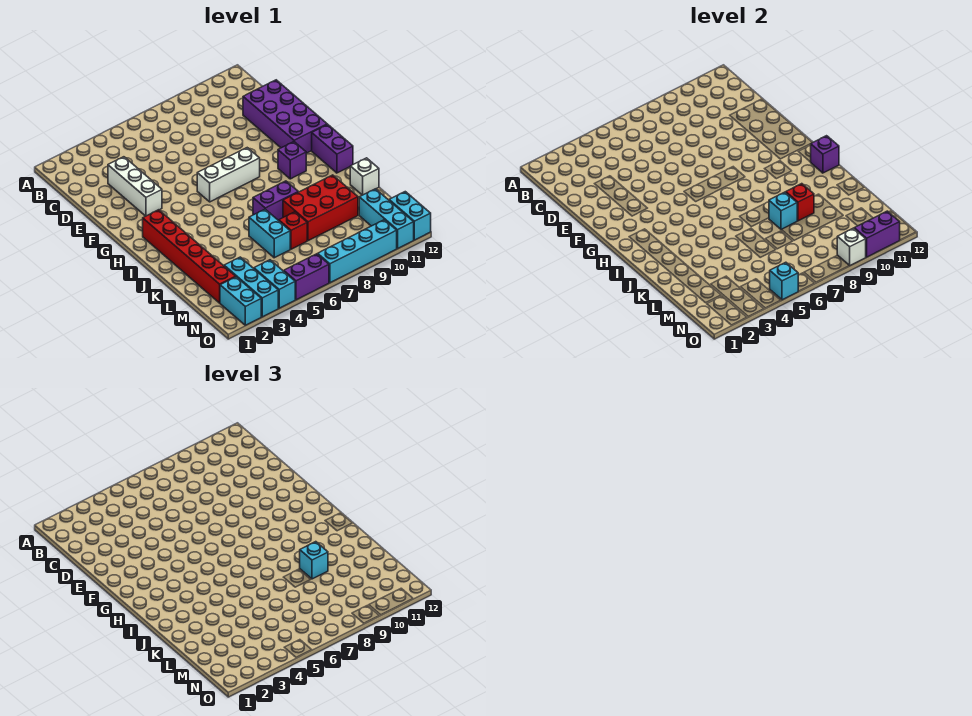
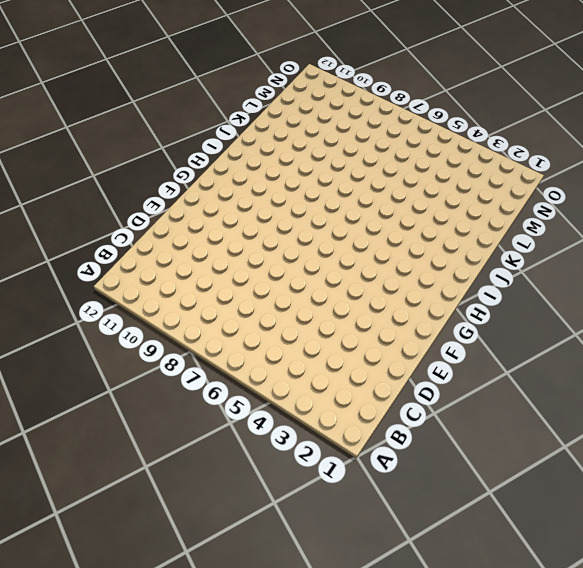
none -> white brick D3:F3 level 1
none -> purple brick D11:G12 level 1
none -> white brick G6:G8 level 1

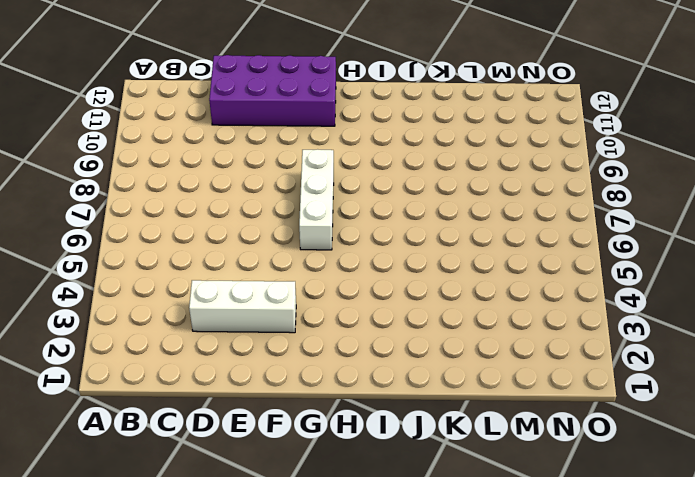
none -> red brick H2:M2 level 1
none -> purple brick H10 level 1
none -> purple brick H12:I12 level 1

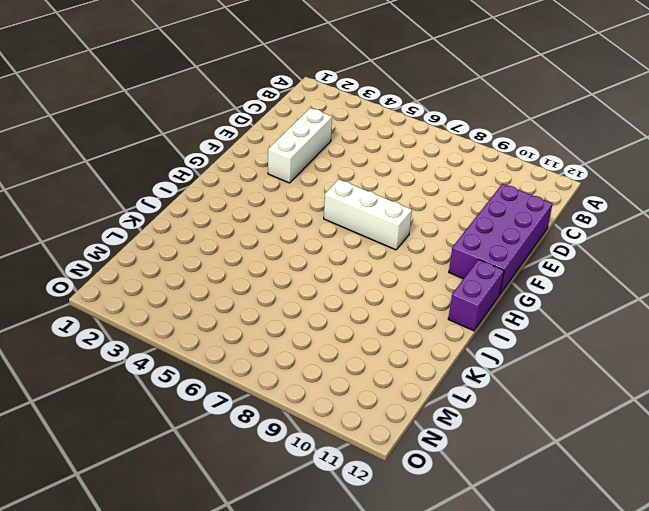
none -> red brick H2:M2 level 1
none -> purple brick H10 level 1
none -> purple brick J7:J8 level 1

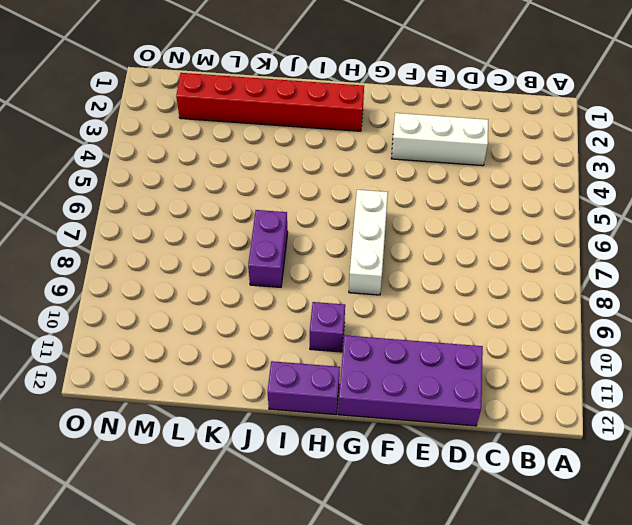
none -> cyan brick K6:L6 level 1
none -> red brick K8:L10 level 1
none -> white brick K12 level 1

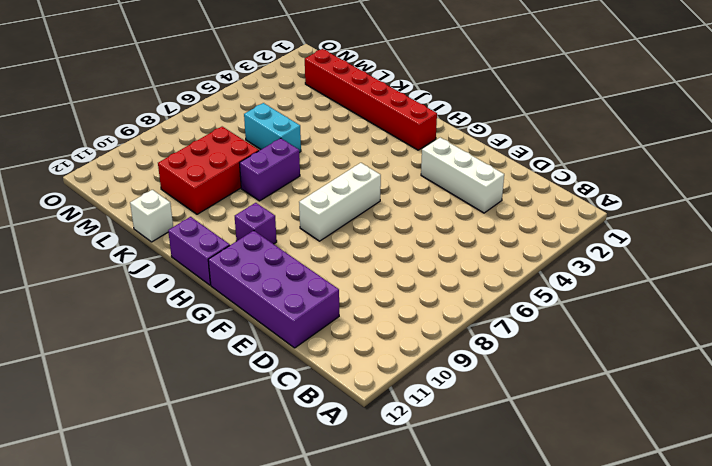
none -> red brick L7 level 1
none -> cyan brick M3:O3 level 1
none -> cyan brick M11:O11 level 1

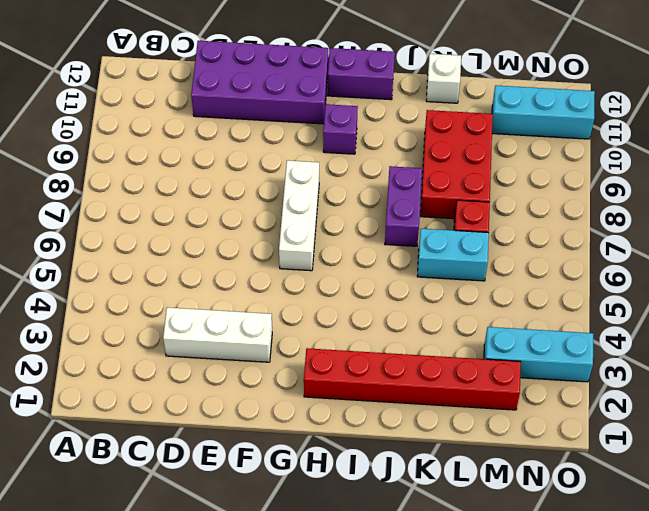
none -> cyan brick N2:O2 level 1
none -> cyan brick N4:O4 level 1
none -> cyan brick N12:O12 level 1

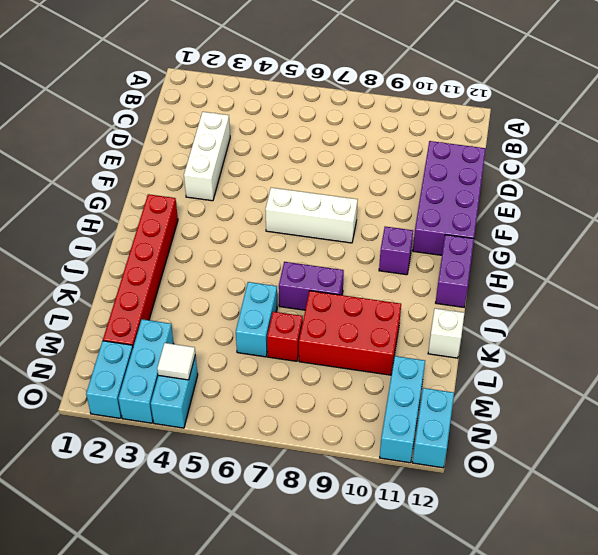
white tile N4 level 2 -> none
none -> purple brick O5:O6 level 1
none -> cyan brick O7:O10 level 1
none -> purple brick I12 level 2

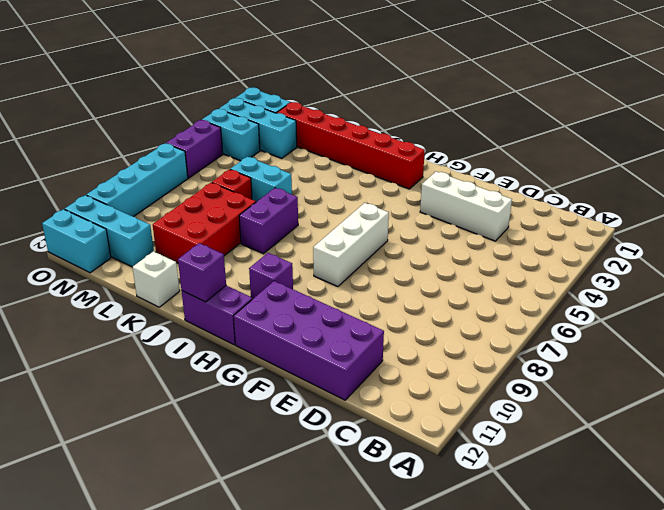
none -> cyan brick K8 level 2
none -> red brick K9 level 2
none -> cyan brick O5 level 2

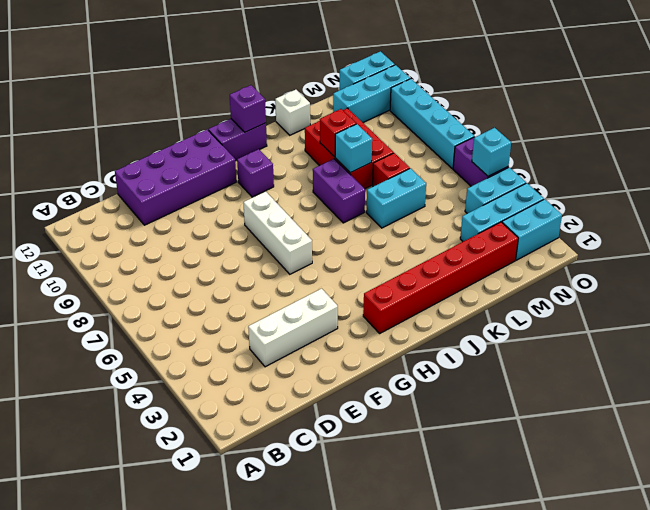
none -> white brick O9 level 2
none -> purple brick O10:O11 level 2
none -> cyan brick K9 level 3

